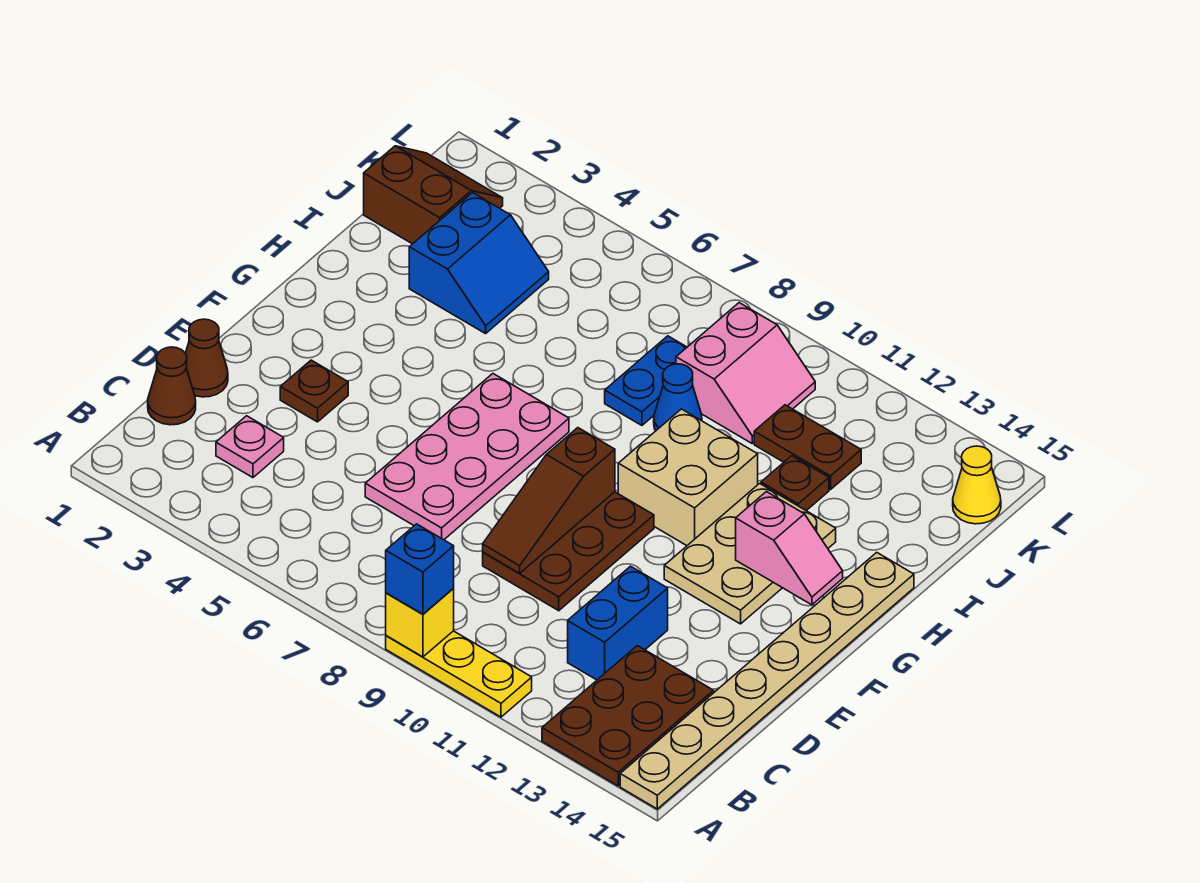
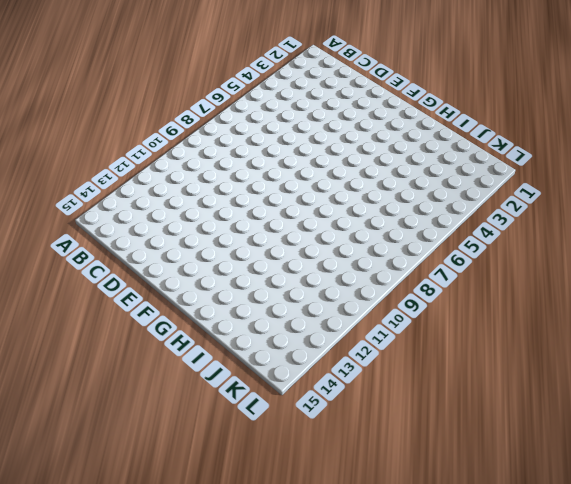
none -> yellow plate A9:A11 level 1
none -> brown plate A13:C14 level 1
none -> tan plate A15:H15 level 1

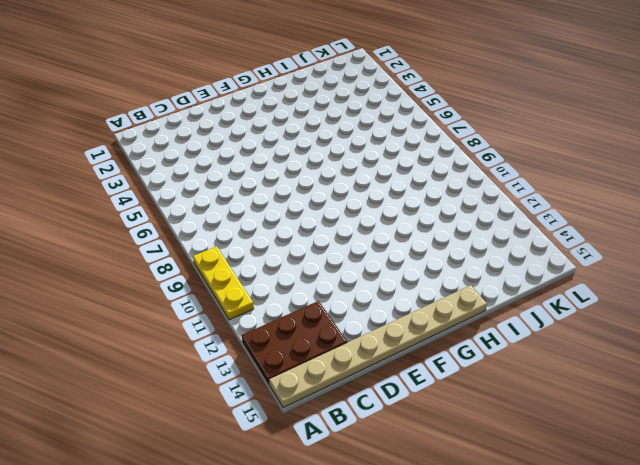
none -> brown cone C1 level 1
none -> pink plate C3 level 1
none -> blue brick C12:D12 level 1

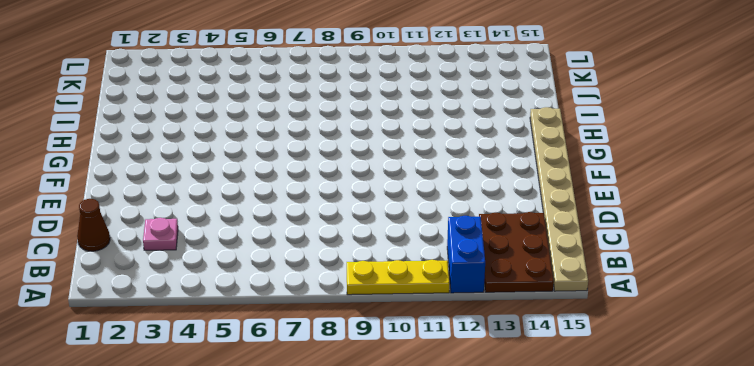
blue brick A12:B12 level 1 -> blue brick C12:D12 level 1
none -> brown cone D1 level 1
none -> pink plate D6:G7 level 1
none -> brown plate D9:F10 level 1

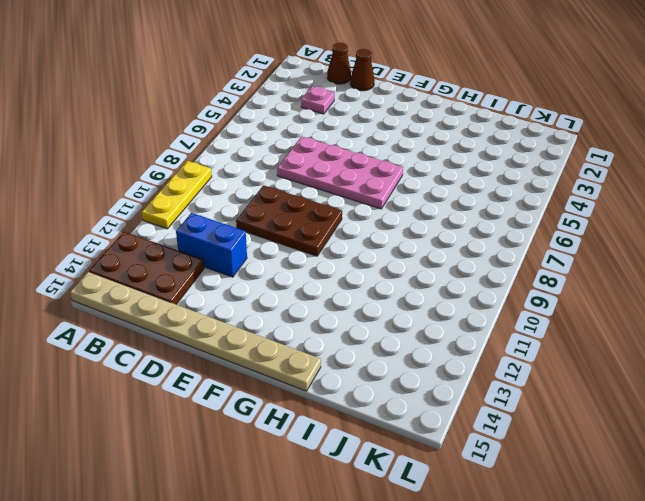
none -> brown plate E3 level 1
none -> tan plate F12:H13 level 1
none -> tan brick G10:H11 level 1

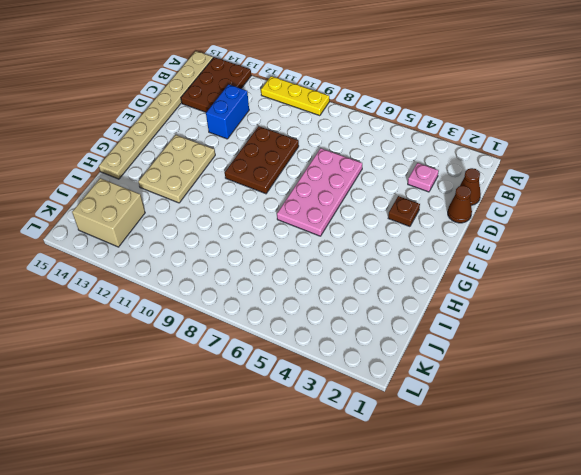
tan brick J13:K14 level 1 -> tan brick G10:H11 level 1
none -> blue slope I3:J4 level 1 top 3
none -> blue plate I8:J8 level 1
none -> blue cone I9 level 1

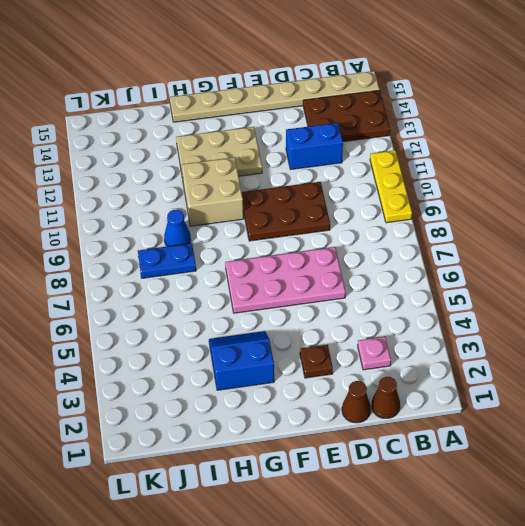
blue slope G3:H4 level 1 top 3 -> blue slope I3:J4 level 1 top 3
none -> brown plate I12 level 1
none -> brown slope J1:K2 level 1 top J
none -> pink slope J9:K10 level 1 top 9

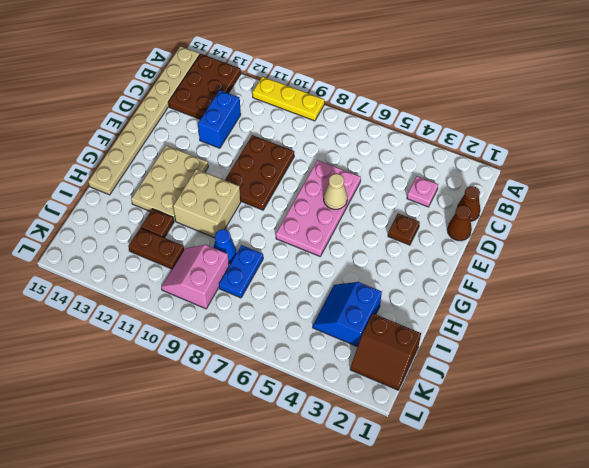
tan cone E6 level 2 -> none
none -> yellow cone K15 level 1
none -> yellow brick A9 level 2
none -> brown slope D9:F9 level 2 top F

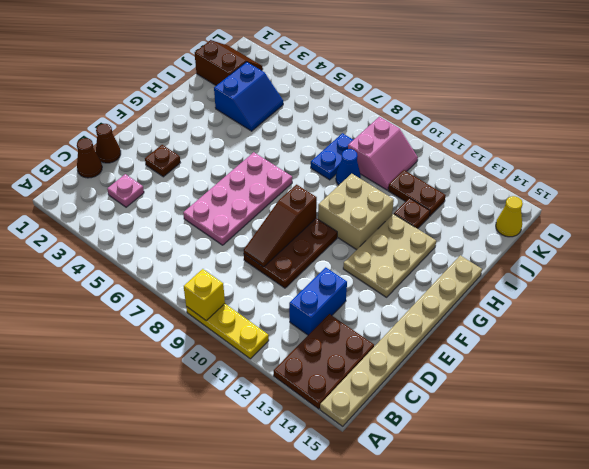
none -> pink slope G13:G14 level 2 top 13
none -> blue brick A9 level 3

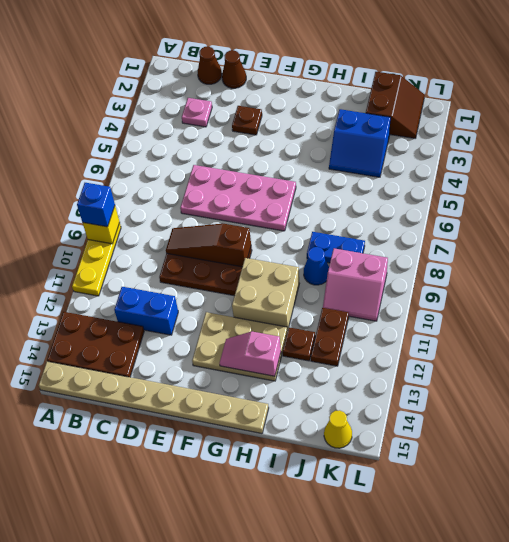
pink slope G13:H13 level 2 top H -> pink slope G13:G14 level 2 top 13

